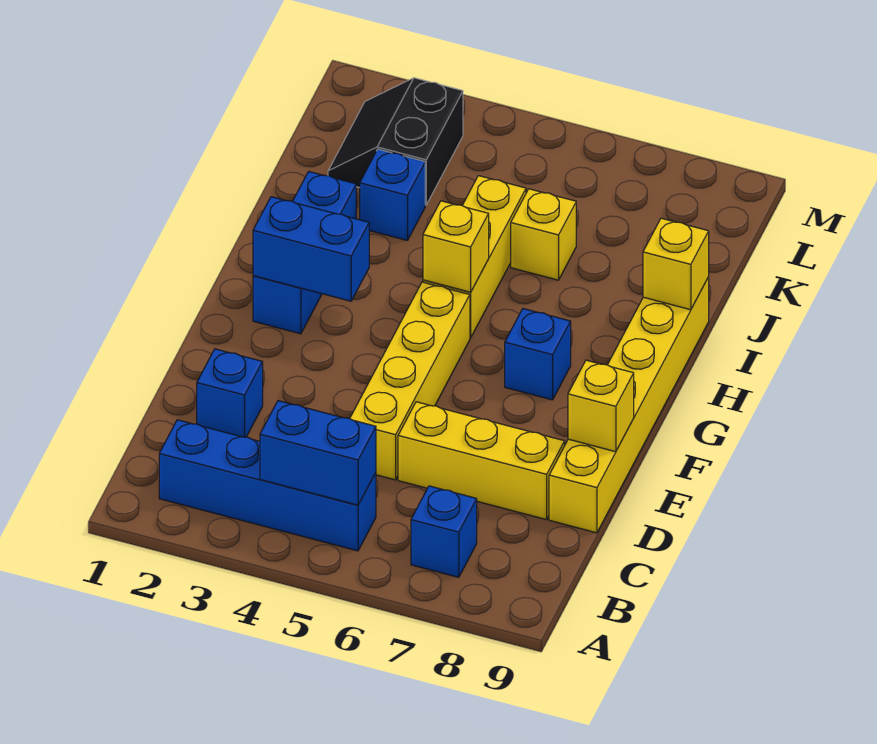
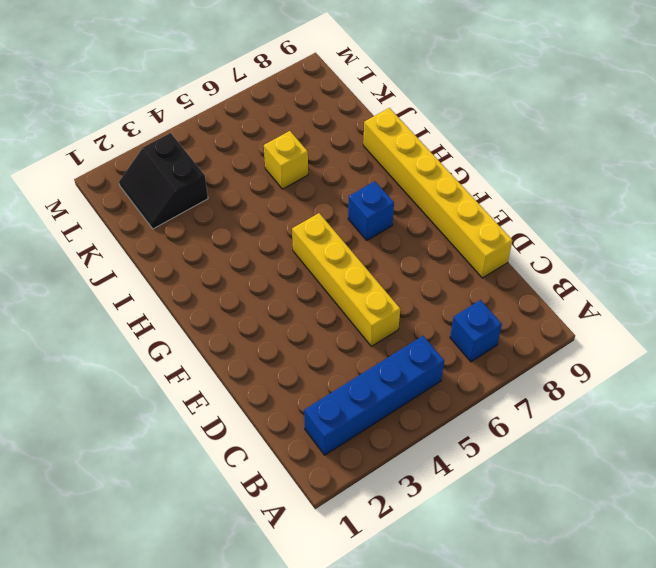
none -> blue brick D2 level 1
none -> yellow brick D6:D8 level 1
none -> blue brick G2:I2 level 1

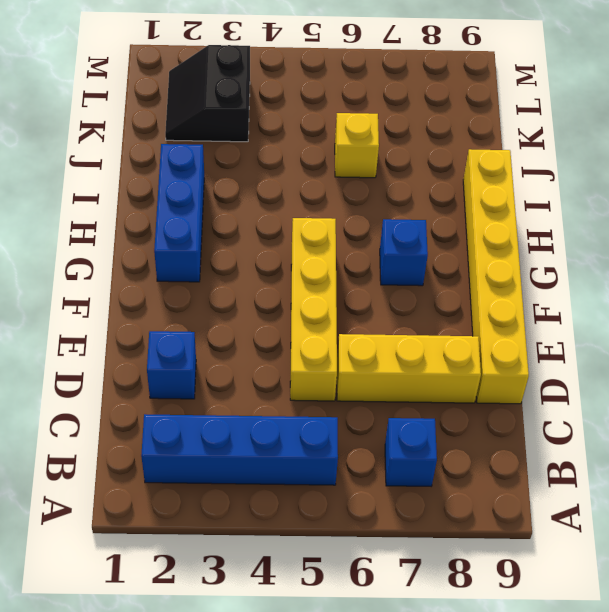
none -> yellow brick H5:J5 level 1
none -> blue brick J3 level 1
none -> blue brick B4:B5 level 2

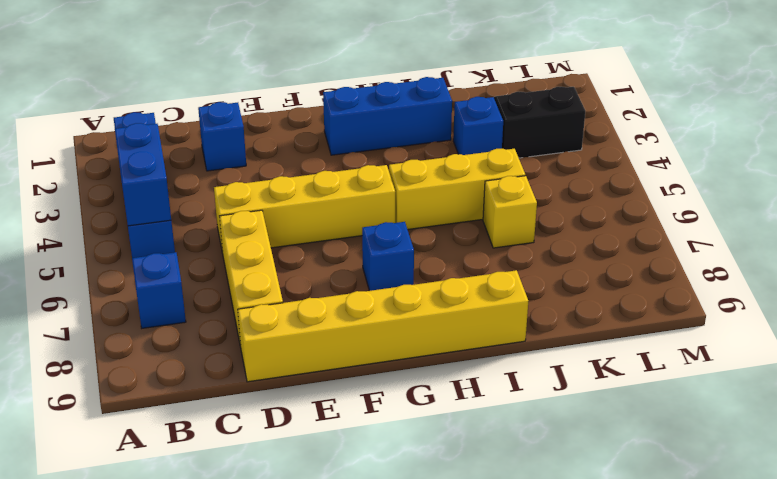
none -> yellow brick E9 level 2
none -> blue brick G2:G3 level 2
none -> yellow brick H5 level 2

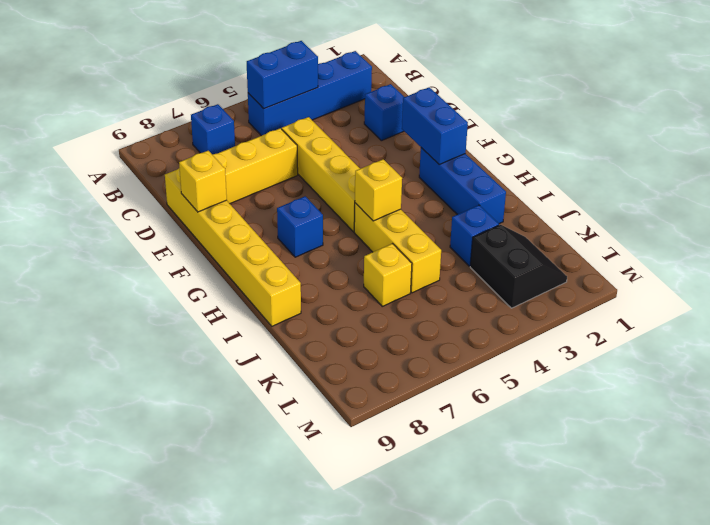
blue brick F2:G2 level 2 -> blue brick G2:G3 level 2
none -> yellow brick I9 level 2

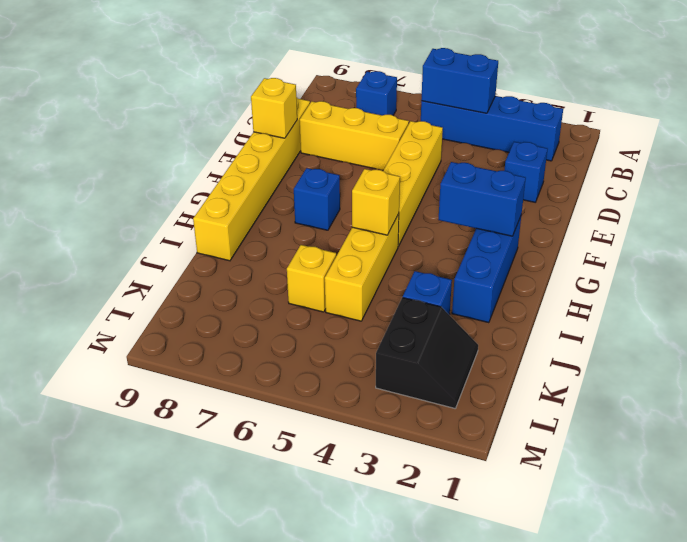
none -> yellow brick I9 level 2

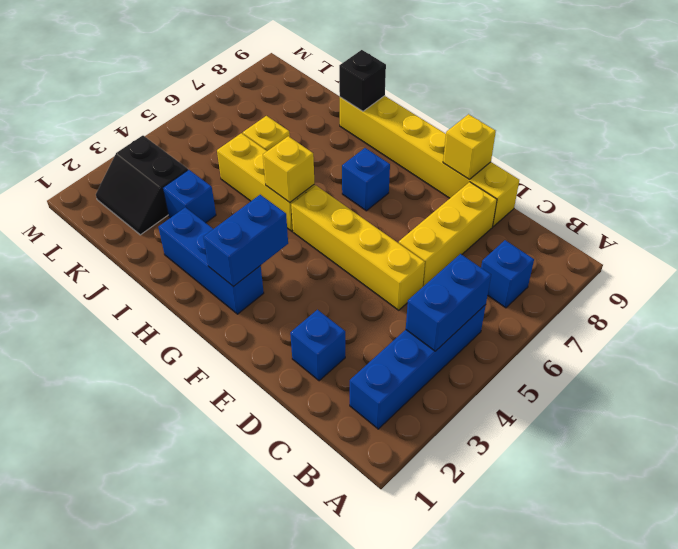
black brick I9 level 2 -> yellow brick I9 level 2

